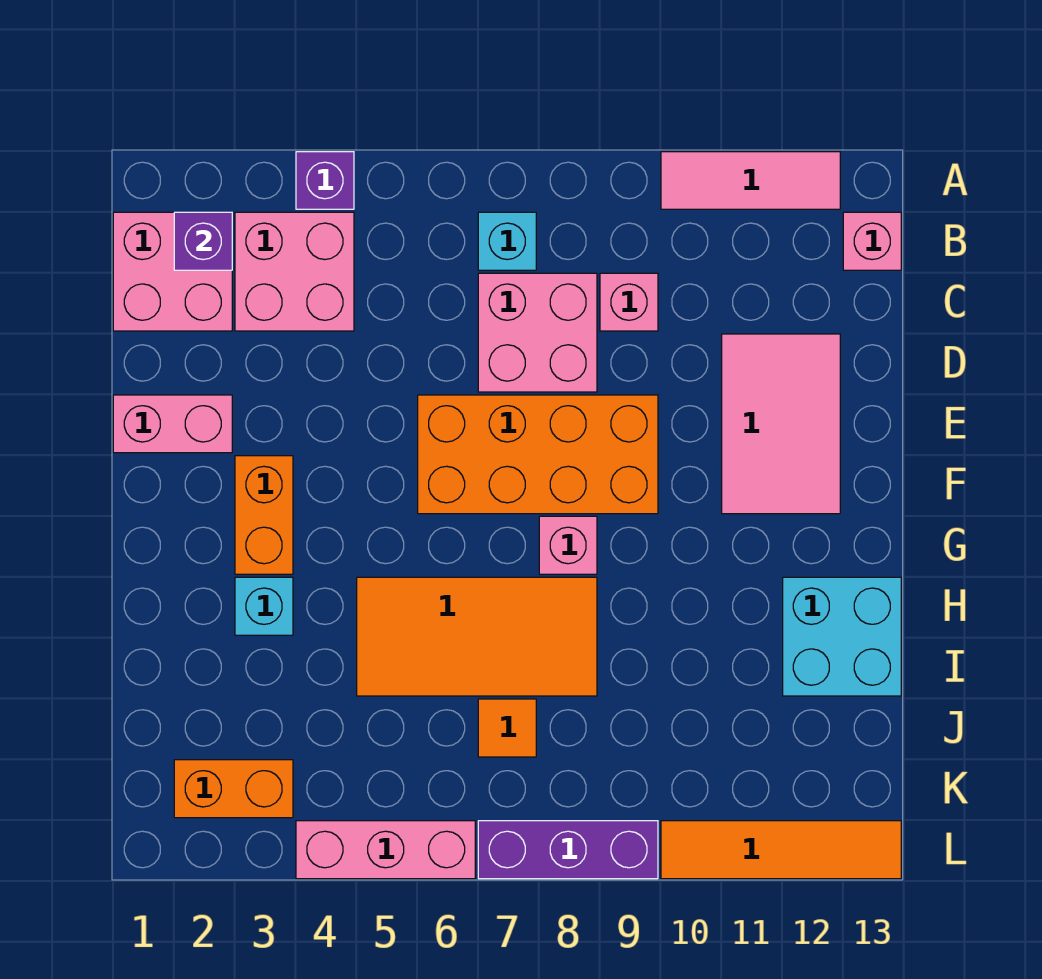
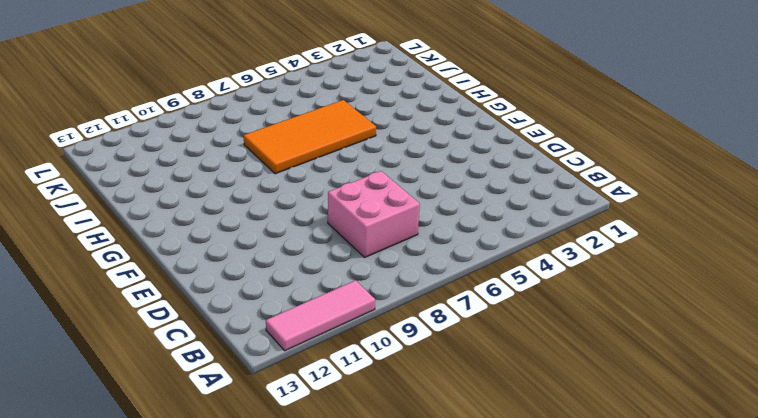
none -> purple brick A4 level 1
none -> pink brick B1:C2 level 1
none -> pink brick B3:C4 level 1

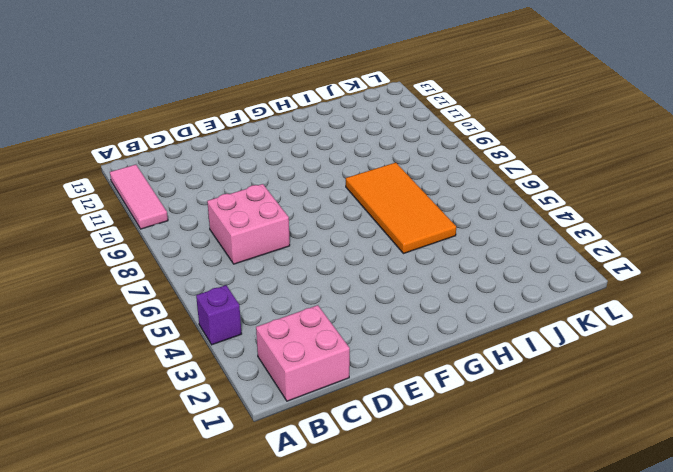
none -> pink brick B3:C4 level 1
none -> cyan brick B7 level 1
none -> pink brick B13 level 1

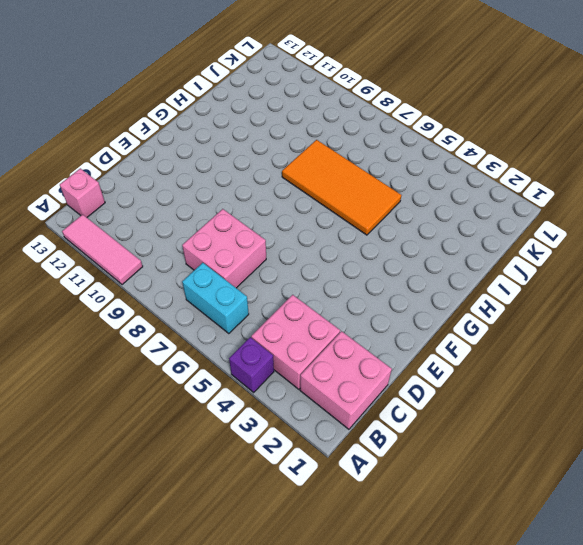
cyan brick B6:B7 level 1 -> cyan brick B7 level 1
none -> pink brick C9 level 1
none -> pink tile D11:F12 level 1
none -> pink brick E1:E2 level 1

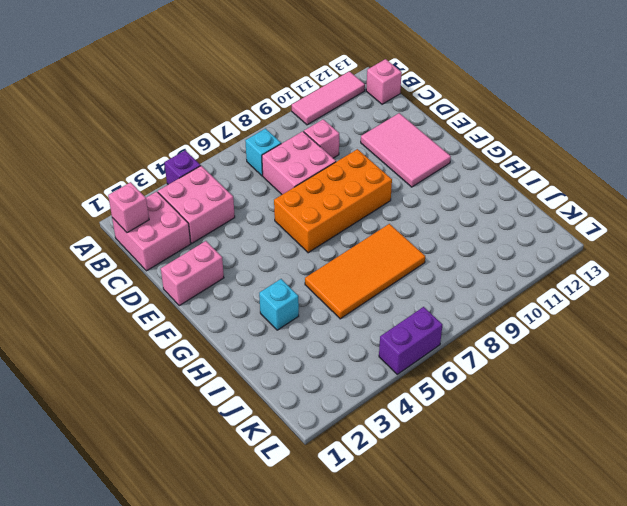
pink brick B1 level 2 -> pink brick G8 level 1
purple brick L5:L6 level 1 -> pink brick L4:L6 level 1
none -> orange brick F3:G3 level 1
none -> cyan brick H12:I13 level 1
none -> orange tile J7 level 1

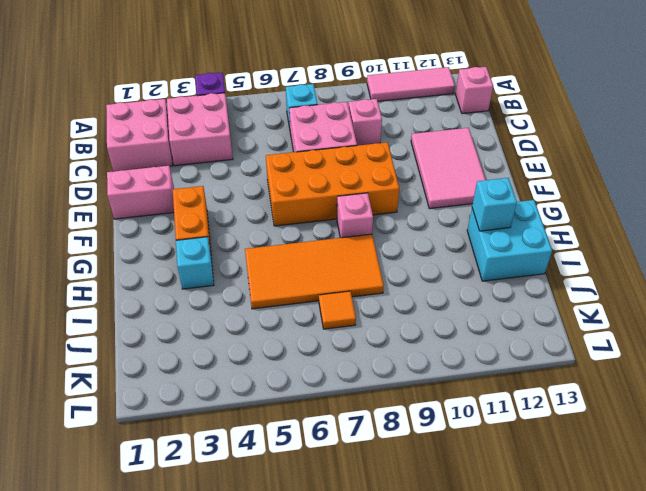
cyan brick H12 level 2 -> none
none -> orange brick K2:K3 level 1
none -> pink brick L4:L6 level 1
none -> purple brick L7:L9 level 1

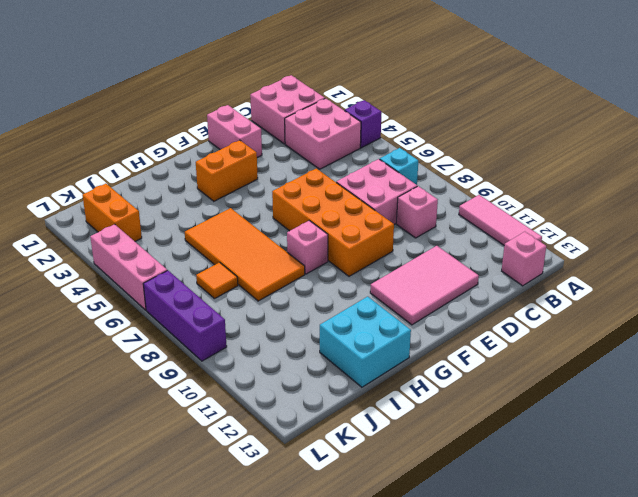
none -> cyan brick H3 level 1
none -> orange tile L10:L13 level 1
none -> purple brick B2 level 2

